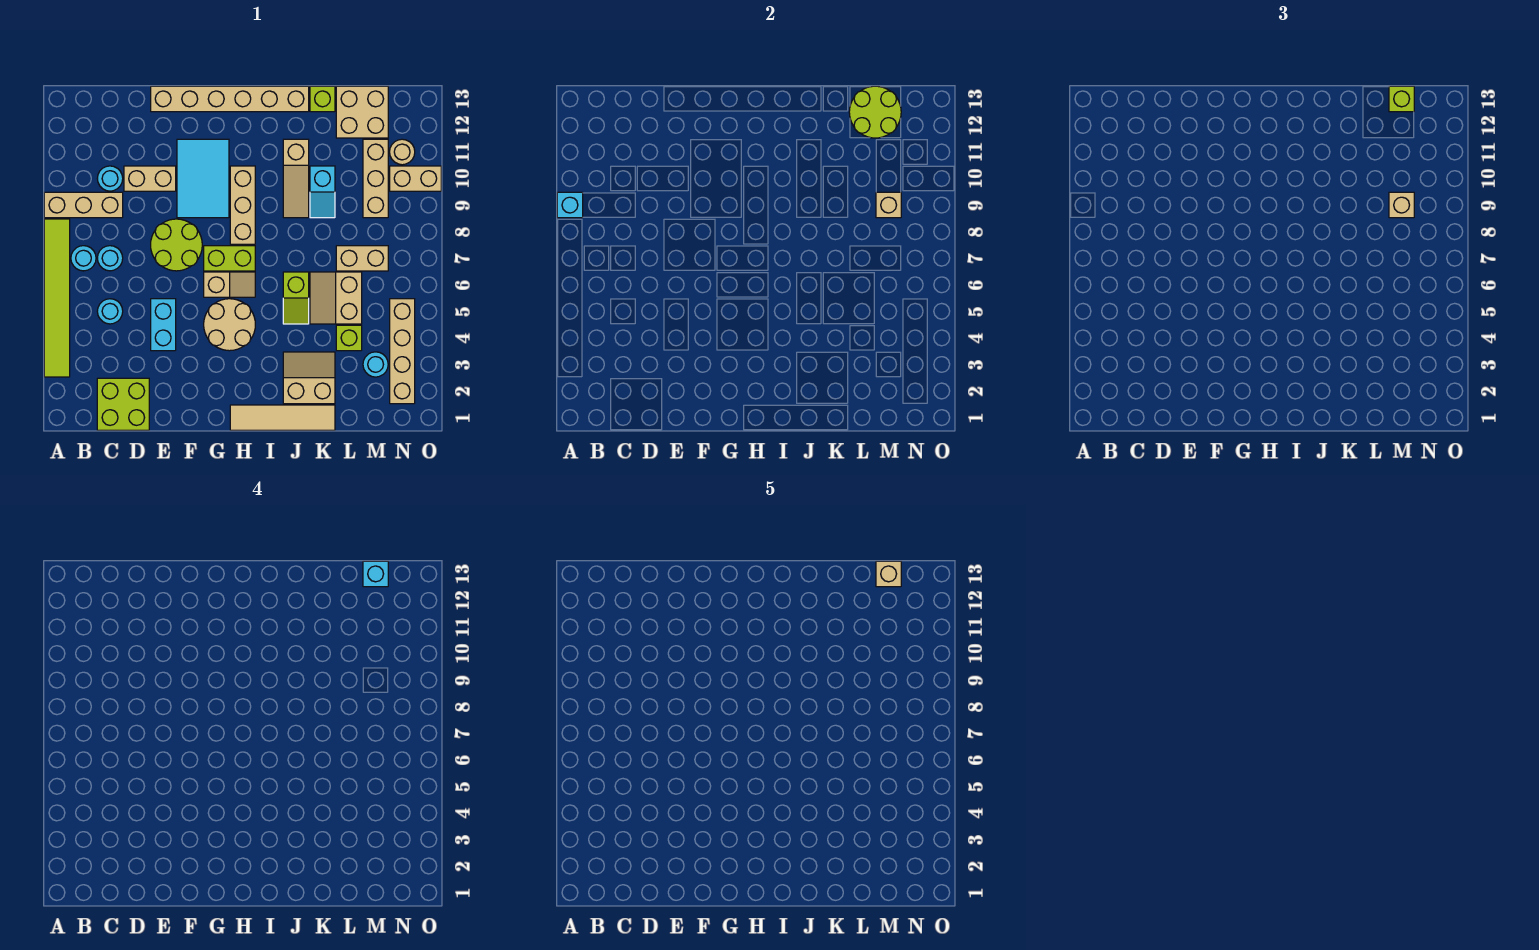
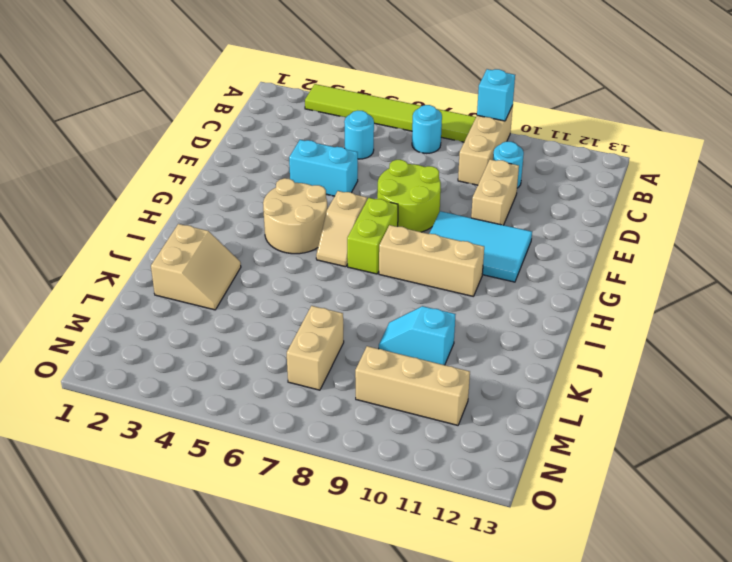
none -> lime brick C1:D2 level 1
none -> cyan round brick C7 level 1
none -> tan brick E13:J13 level 1
none -> tan tile H1:K1 level 1

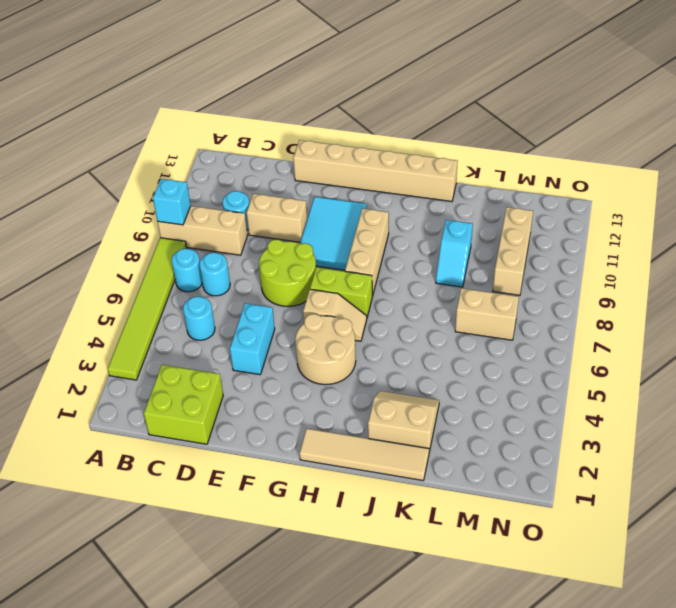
none -> lime slope J5:J6 level 1 top 6
none -> tan slope J9:J11 level 1 top 11
none -> tan slope K5:L6 level 1 top L
none -> lime brick K13 level 1

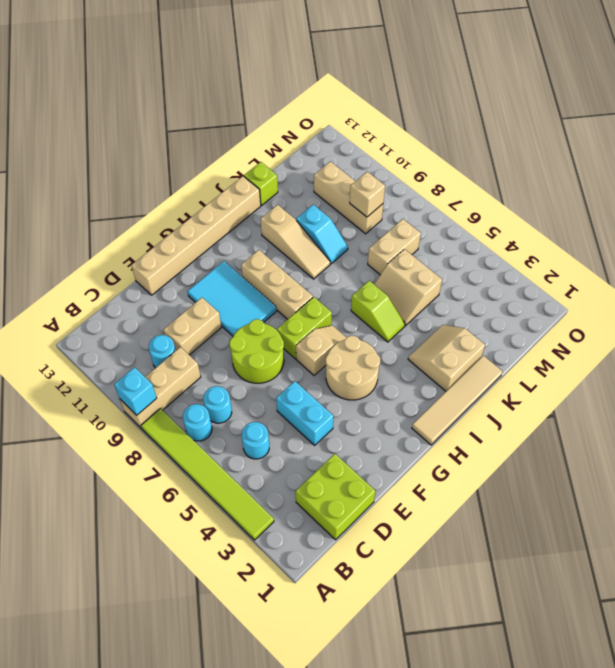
none -> lime brick L4 level 1
none -> tan brick L12:M13 level 1
none -> cyan round brick M3 level 1
none -> tan brick N2:N5 level 1

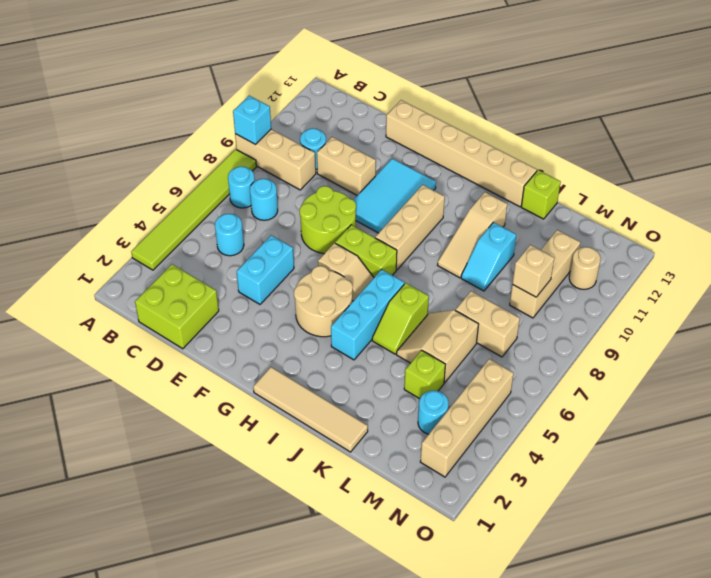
cyan brick I4:I6 level 1 -> none
none -> tan slope J2:K3 level 1 top 2
none -> tan brick L12:M13 level 1
none -> tan brick N10:O10 level 1
none -> lime round brick L12:M13 level 2

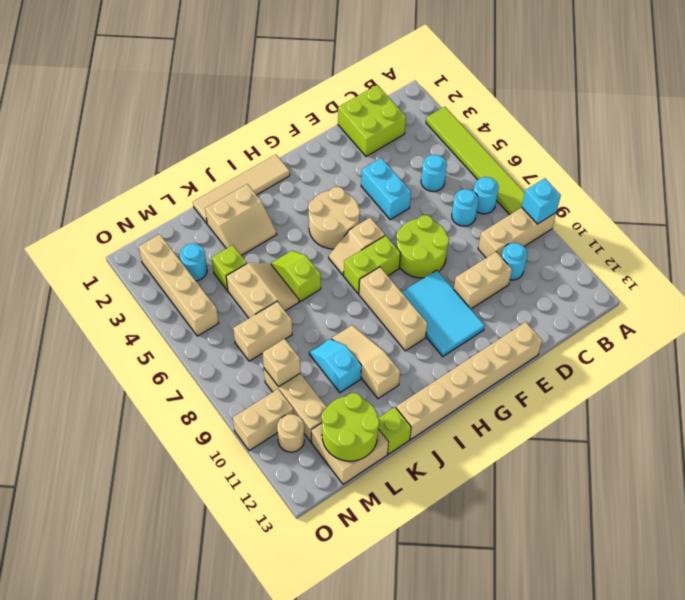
none -> tan brick M9 level 3
none -> lime brick M13 level 3
none -> cyan brick M13 level 4
none -> tan brick M13 level 5

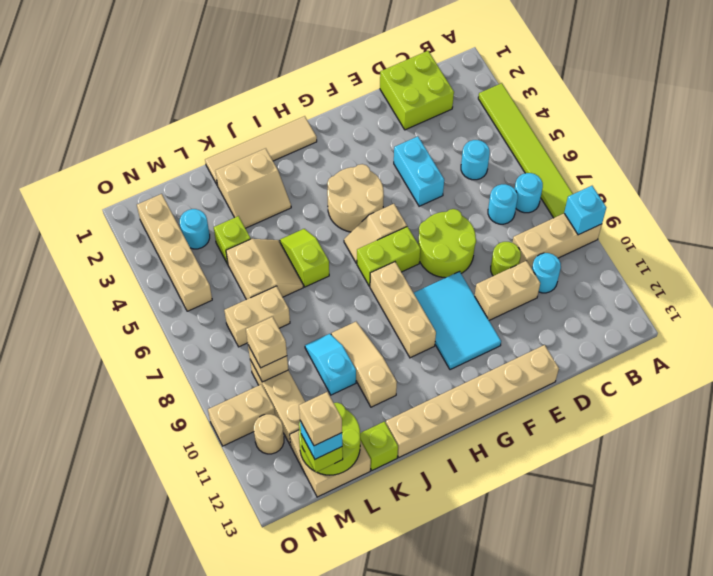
lime round brick D9 level 1 -> none

